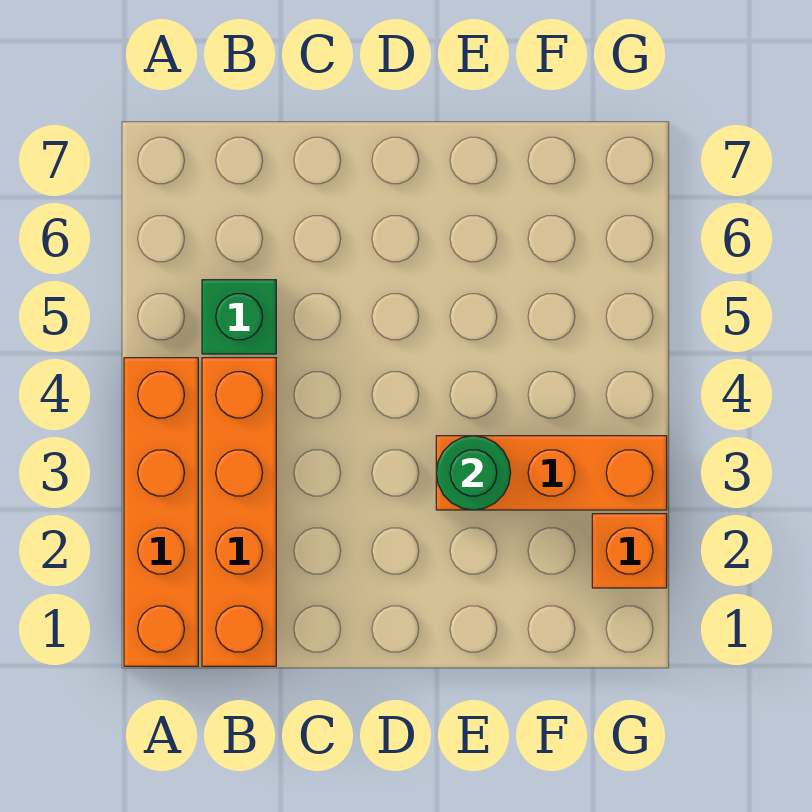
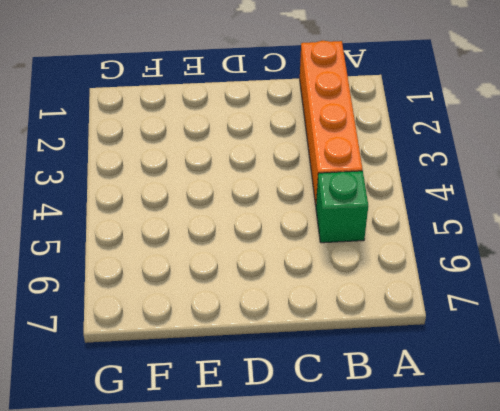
none -> orange brick A1:A4 level 1
none -> orange brick E3:G3 level 1

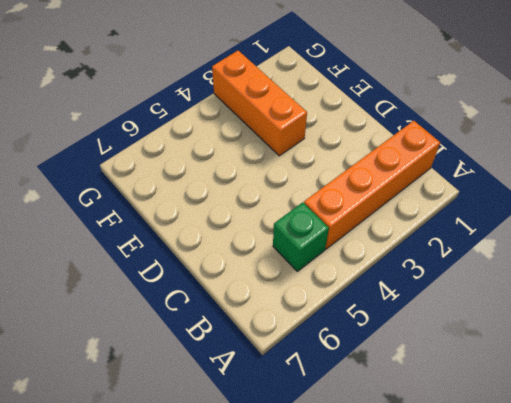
none -> orange brick A1:A4 level 1
none -> orange brick G2 level 1

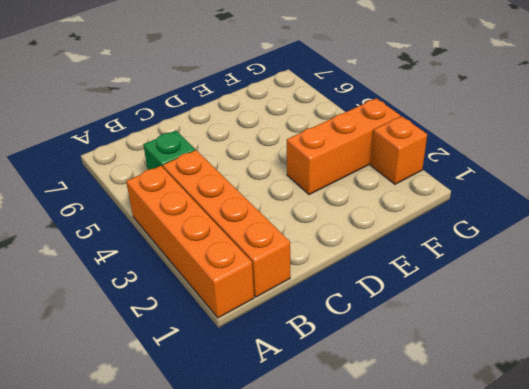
none -> green round brick E3 level 2

